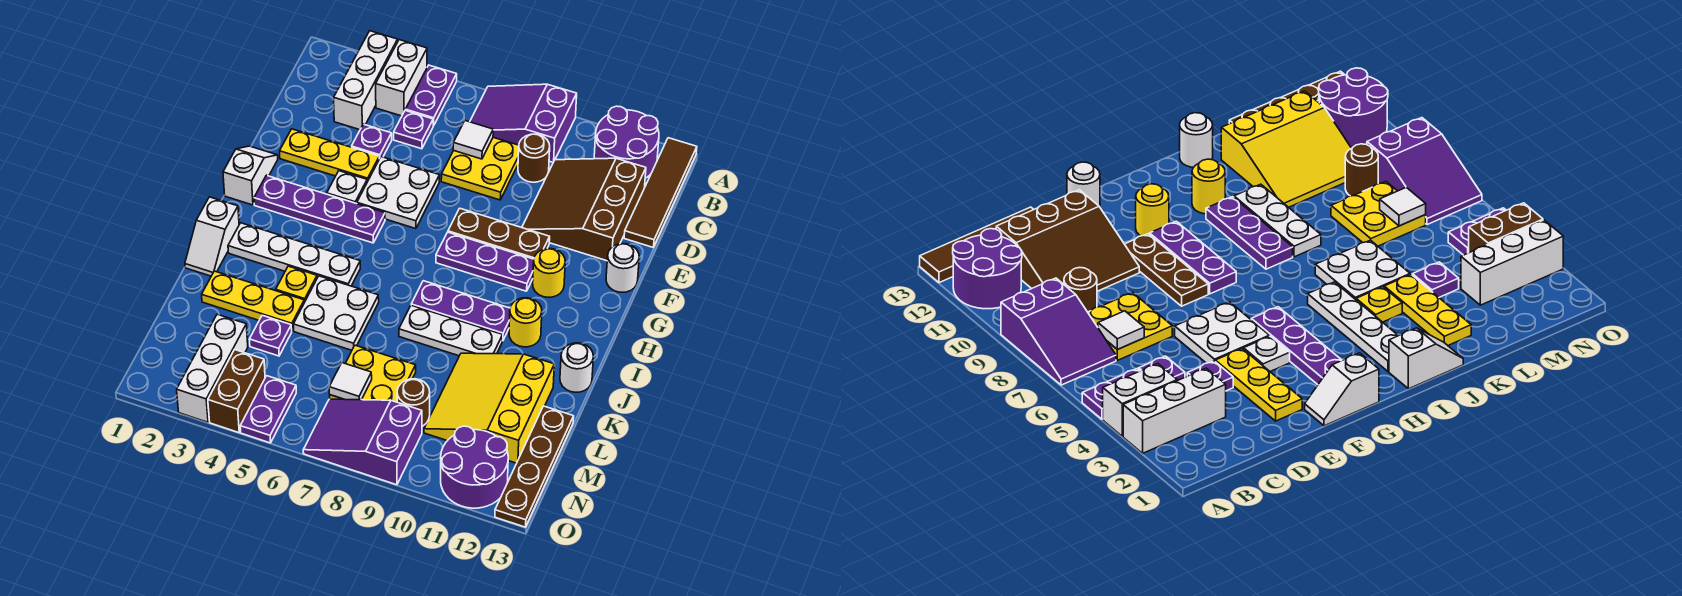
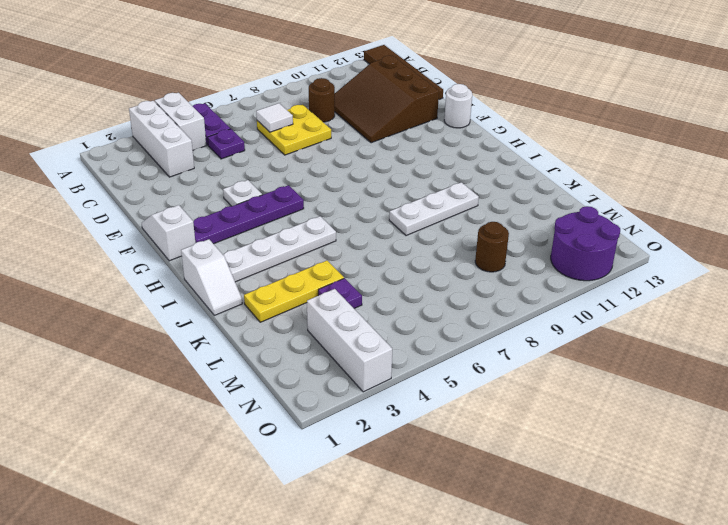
none -> purple slope A7:B9 level 1 top 9
none -> purple round brick A11:B12 level 1
none -> purple plate D4 level 1
none -> yellow plate E2:E4 level 1

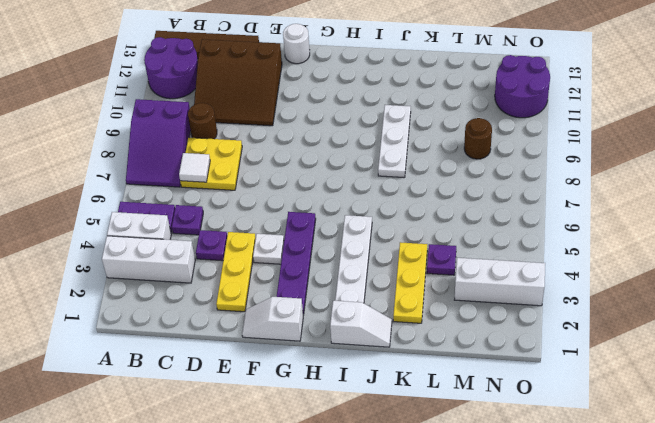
none -> white plate E5:F6 level 1
none -> brown plate F8:F10 level 1
none -> purple plate G8:G10 level 1
none -> yellow round brick G11 level 1

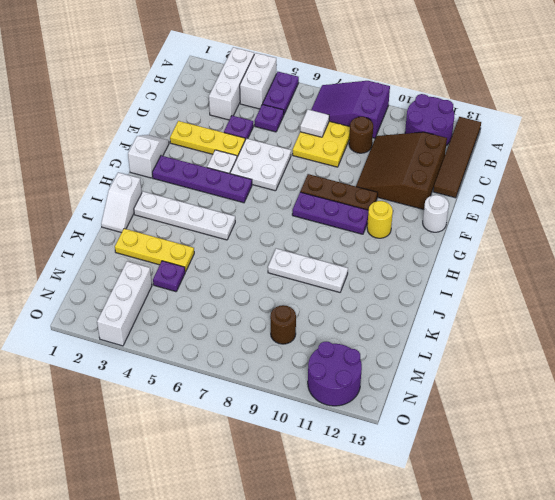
none -> purple plate I8:I10 level 1
none -> yellow round brick I11 level 1
none -> yellow plate J4 level 1
none -> white plate J5:K6 level 1

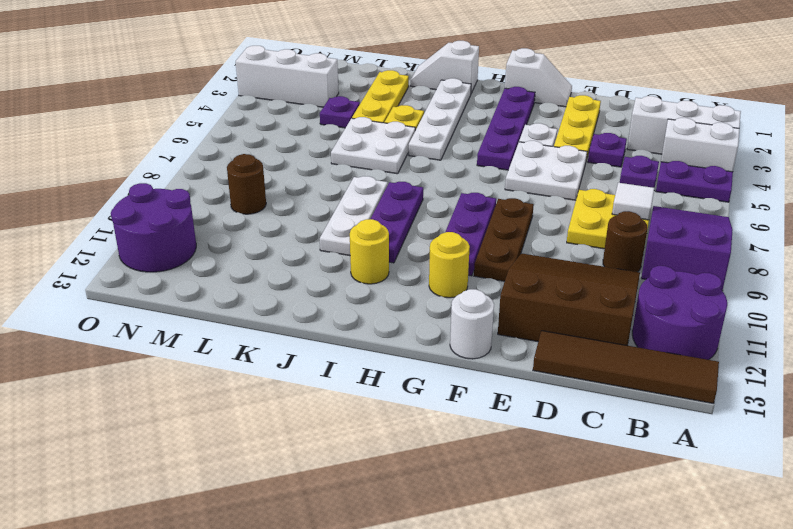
none -> white round brick J13 level 1
none -> yellow slope K10:M12 level 1 top 12
none -> yellow plate L7:M8 level 1
none -> brown plate L13:O13 level 1

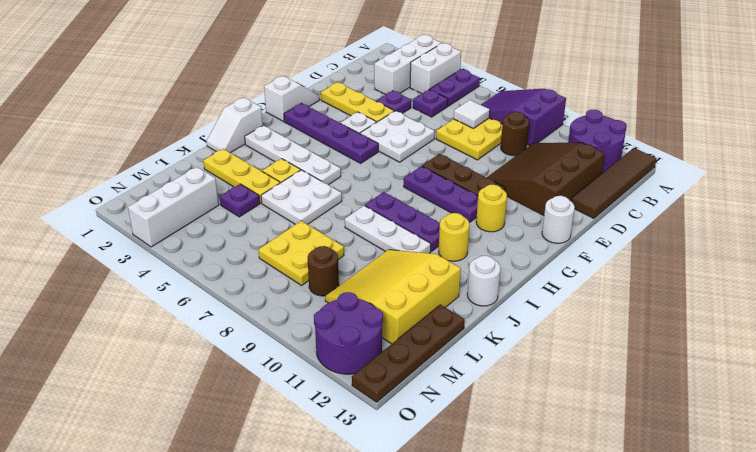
none -> brown brick N4:O4 level 1
none -> purple plate N5:O5 level 1
none -> purple slope N7:O9 level 1 top 9
none -> white tile M7 level 2

